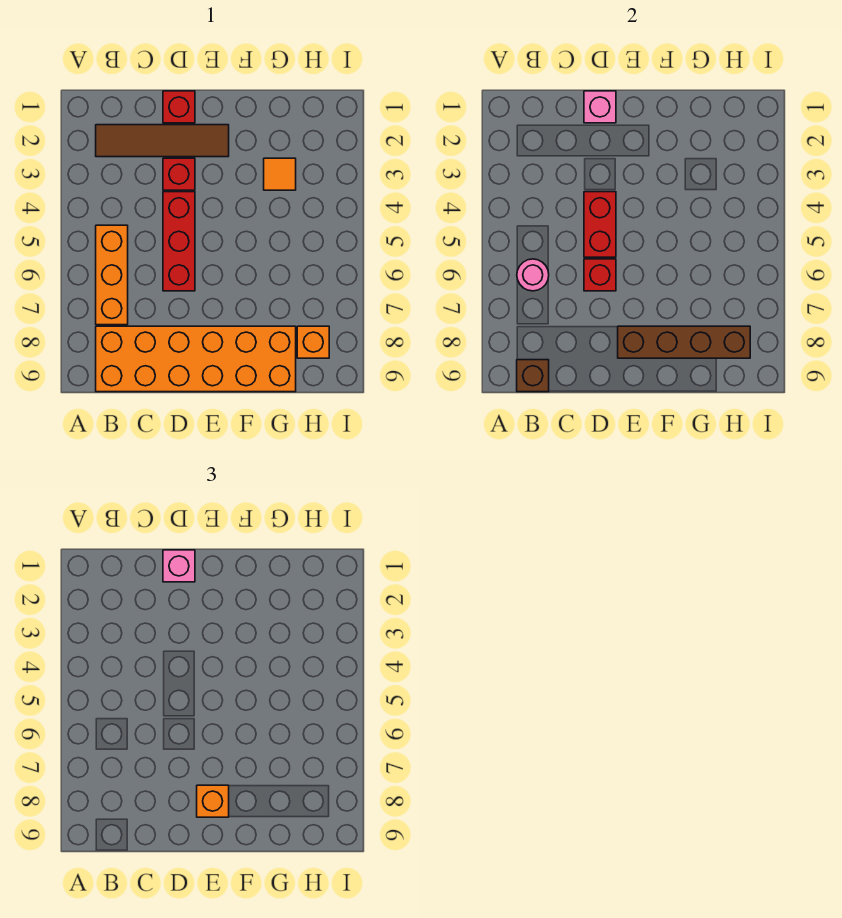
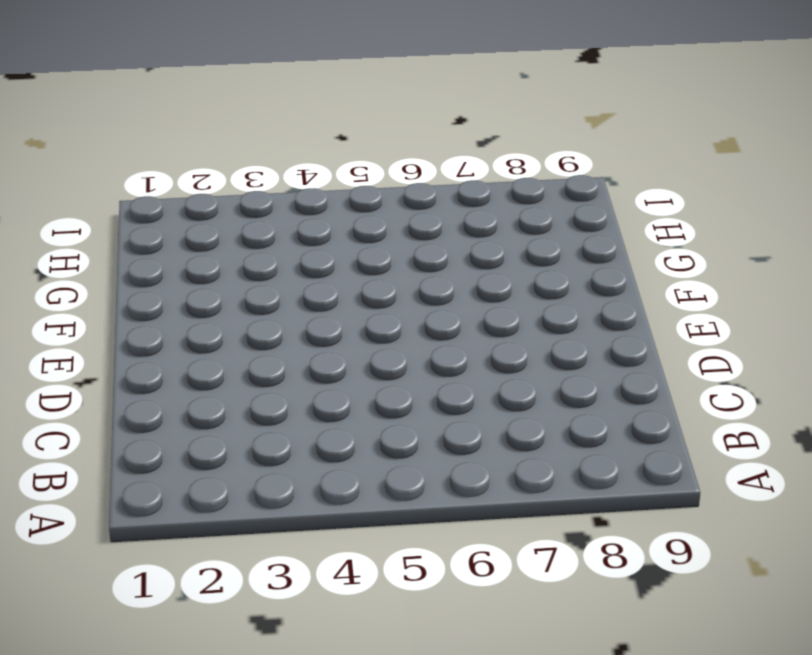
none -> brown tile B2:E2 level 1
none -> orange brick B5:B7 level 1
none -> orange brick B8:G9 level 1

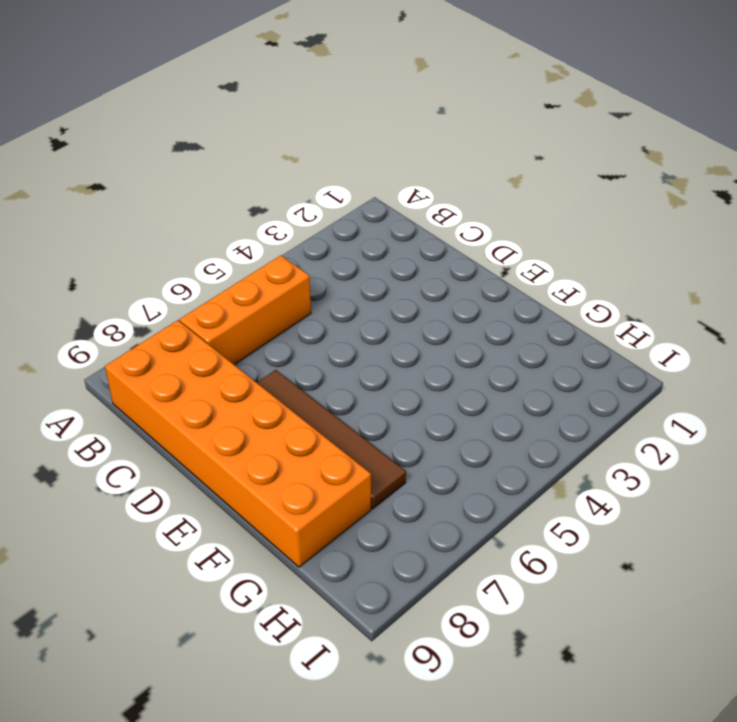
brown tile D7:G7 level 1 -> brown tile B2:E2 level 1
none -> red brick D1 level 1
none -> red brick D3 level 1
none -> red brick D4:D6 level 1

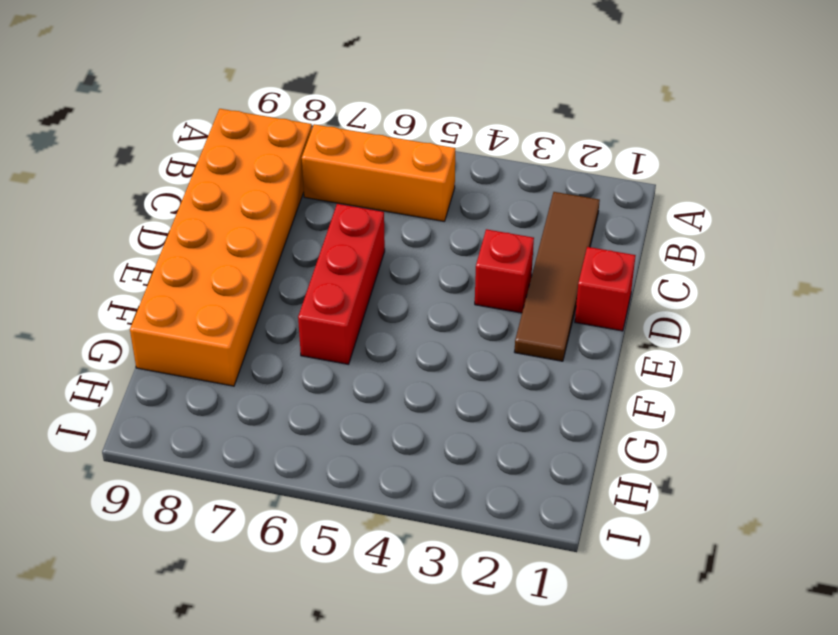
red brick D6:F6 level 1 -> red brick D4:D6 level 1
none -> orange tile G3 level 1
none -> orange brick H8 level 1
none -> pink round brick B6 level 2

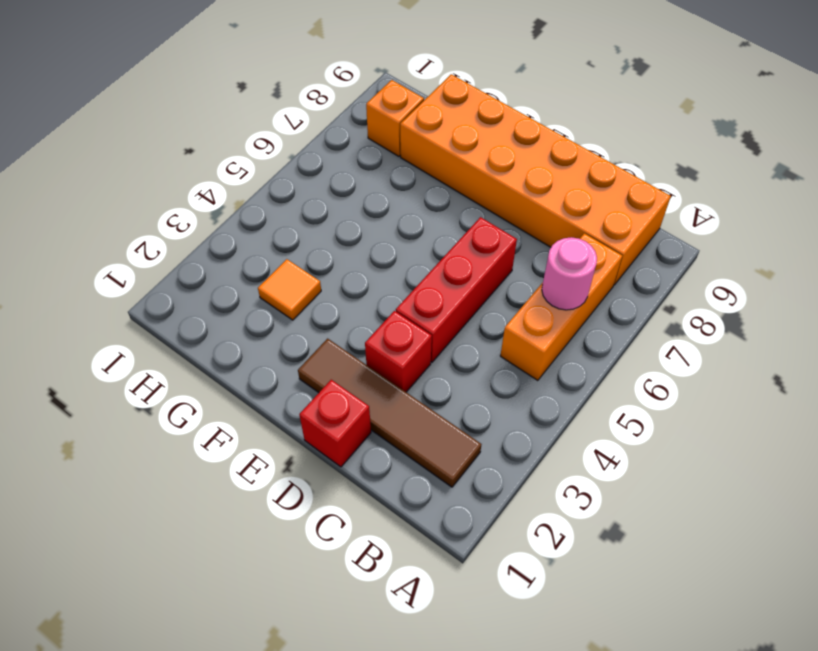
none -> brown brick B9 level 2
none -> pink brick D1 level 2
none -> red brick D4:D5 level 2

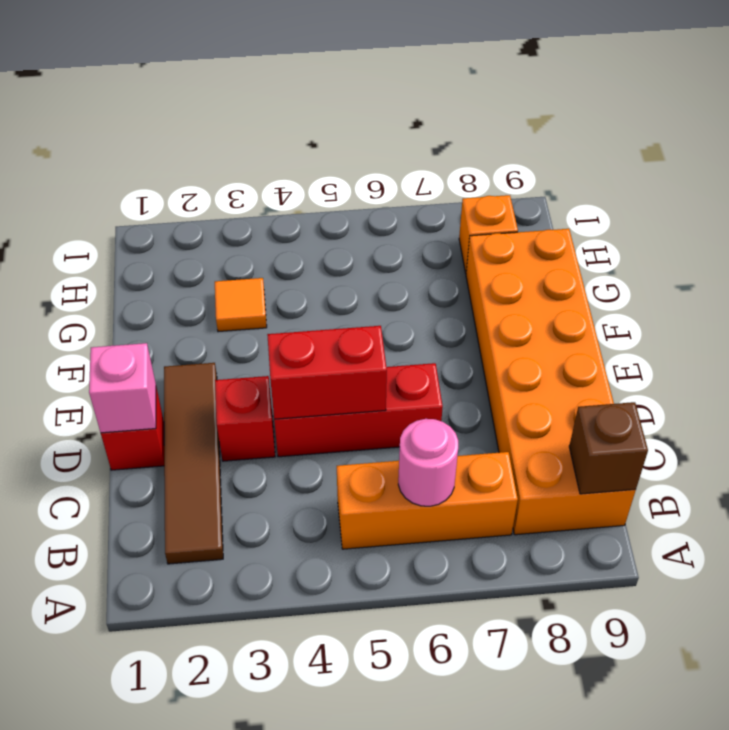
none -> red brick D6 level 2
none -> brown brick E8:H8 level 2
none -> pink brick D1 level 3

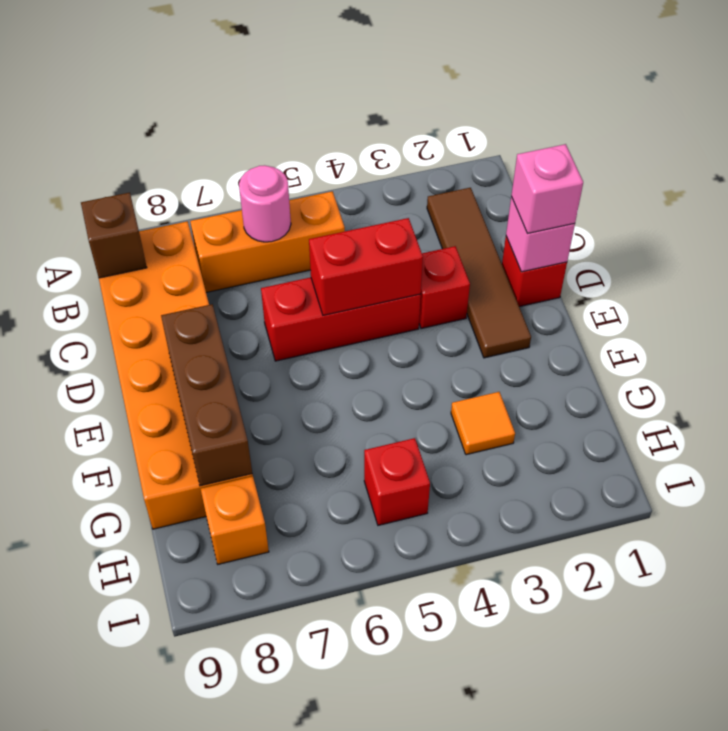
brown brick E8:G8 level 2 -> brown brick E8:H8 level 2
red brick H5 level 1 -> red brick D6 level 2
none -> orange brick E8 level 3

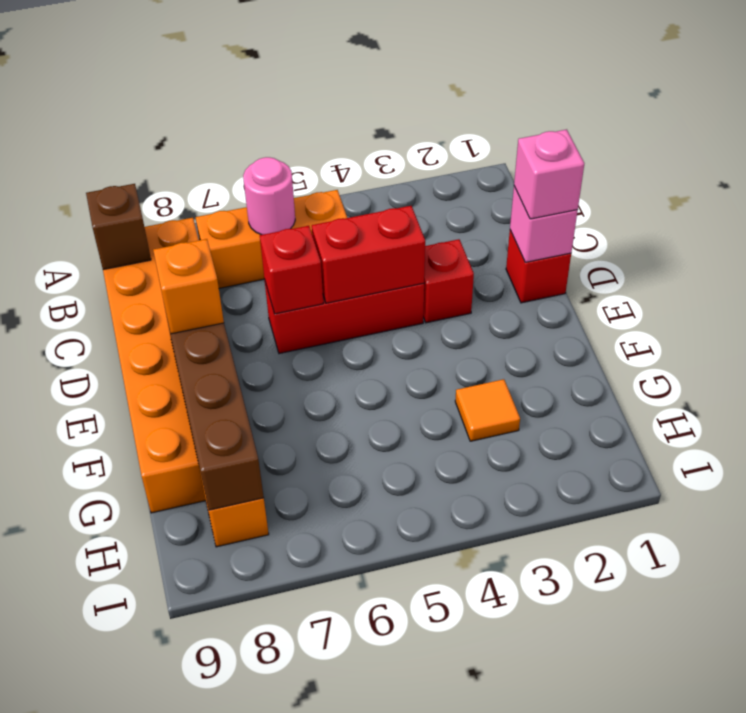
none -> brown tile B2:E2 level 1

